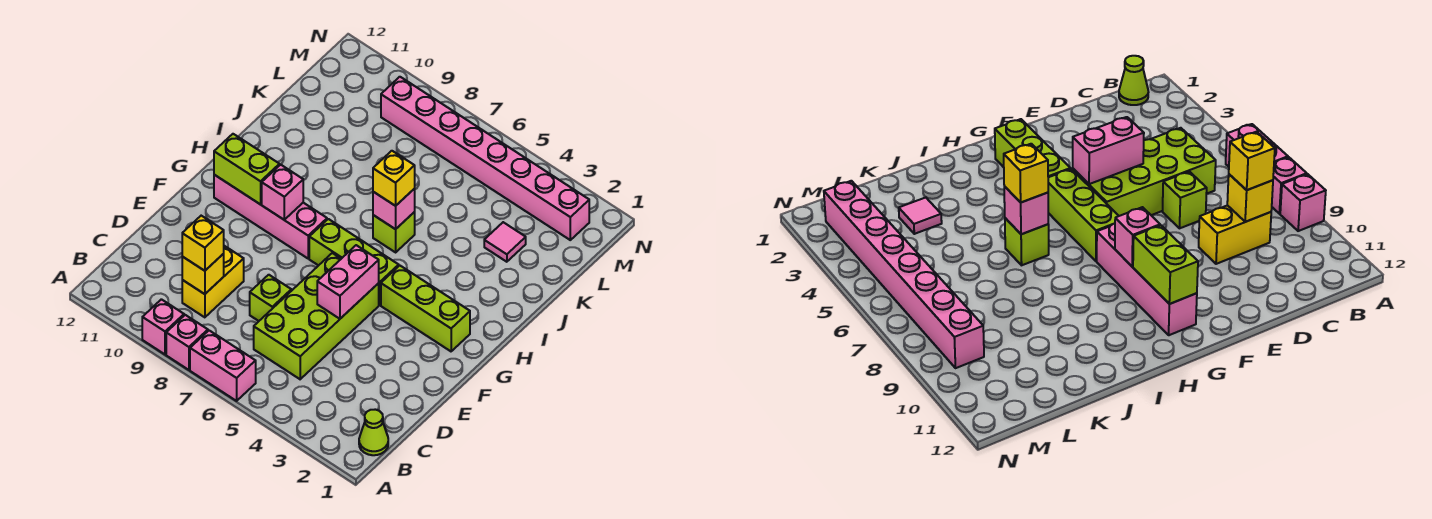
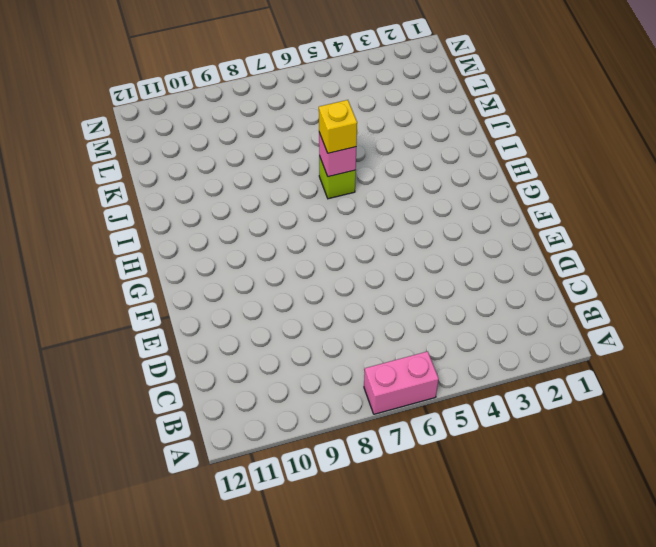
none -> pink brick A8 level 1
none -> pink brick A9 level 1
none -> lime cone B1 level 1

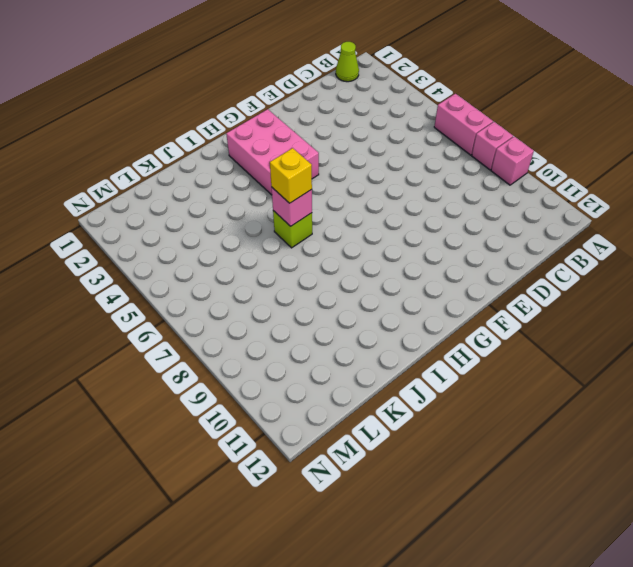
pink brick G2:H4 level 1 -> lime brick G2:G4 level 1
none -> lime brick C5:F6 level 1
none -> yellow brick C9:D9 level 1
none -> lime brick D7 level 1

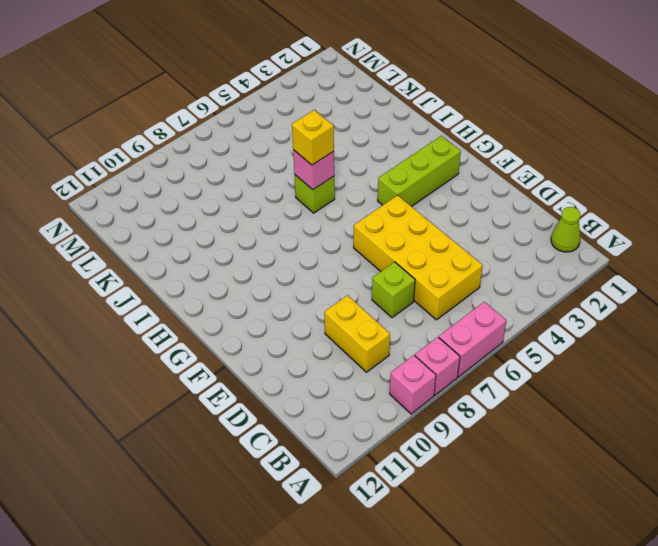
yellow brick C5:F6 level 1 -> lime brick C5:F6 level 1
none -> lime brick G5:G7 level 1
none -> pink brick G8:G11 level 1
none -> pink tile K3 level 1

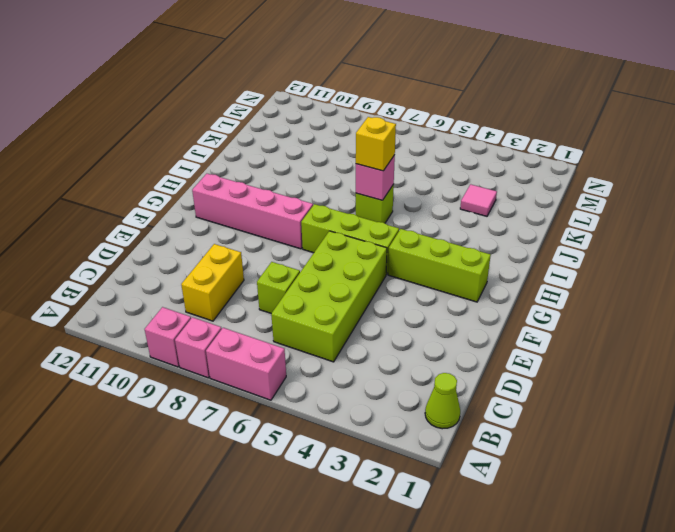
none -> pink brick M2:M9 level 1
none -> yellow brick C9 level 2
none -> pink brick E5:F5 level 2

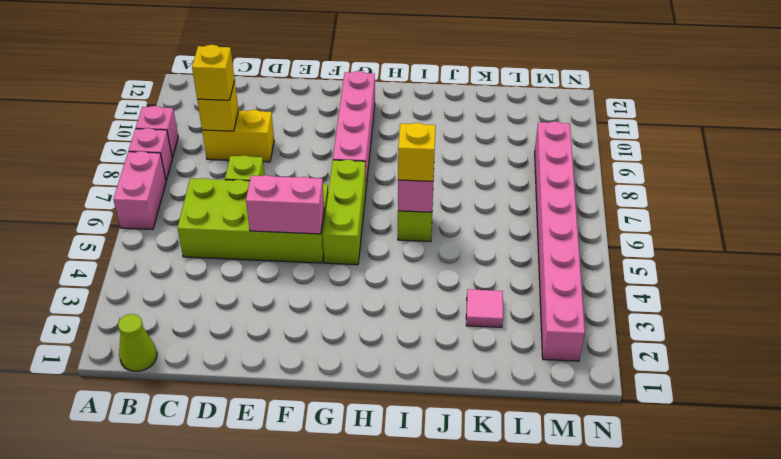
none -> lime brick G2:G4 level 1
none -> pink brick G9 level 2
none -> lime brick G10:G11 level 2

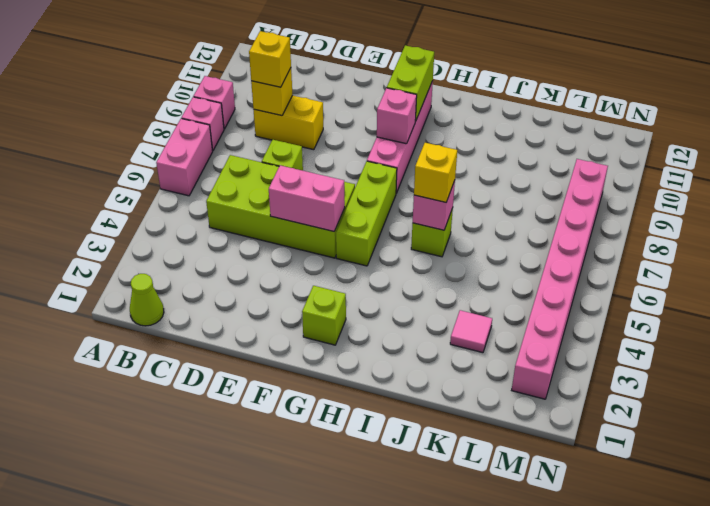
lime brick G2 level 1 -> lime brick G2:G4 level 1

